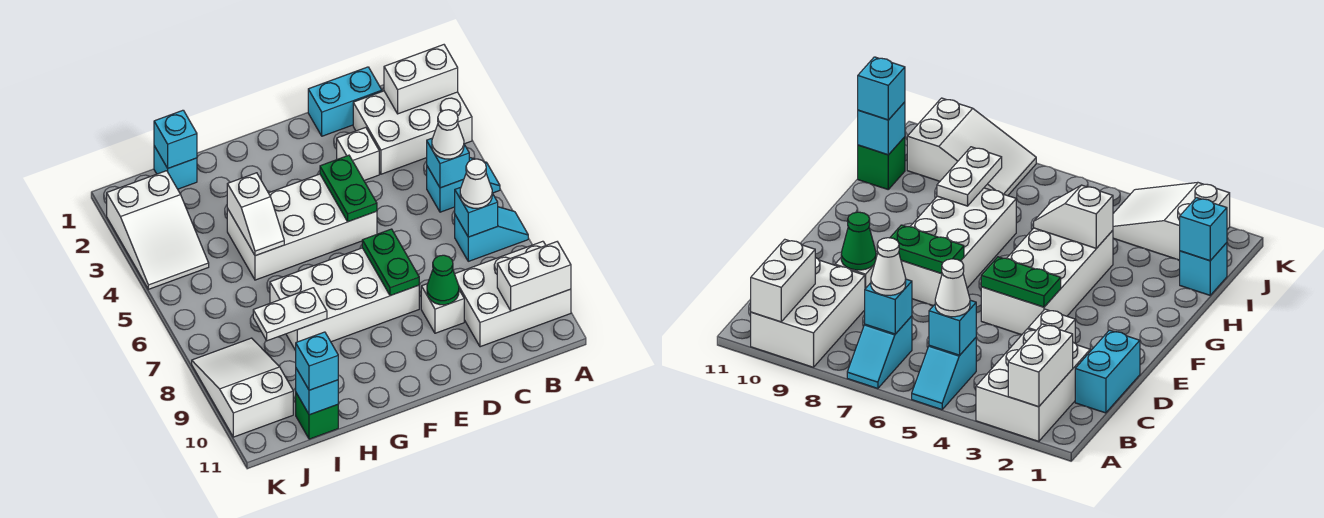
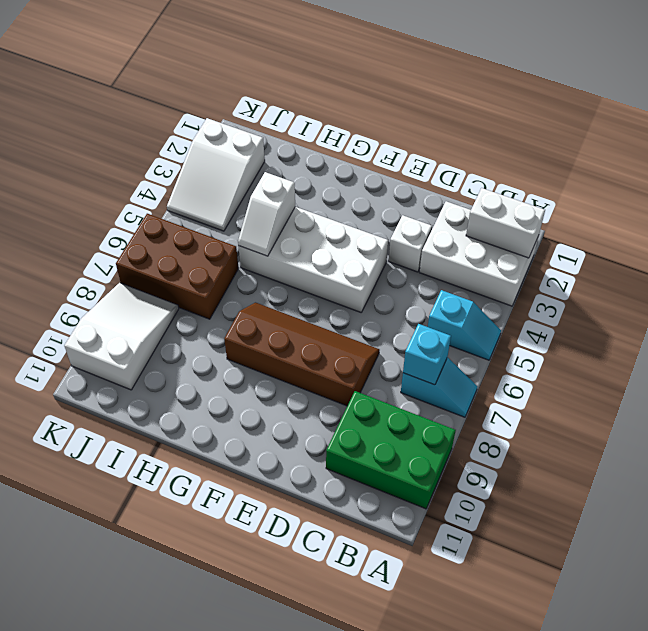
green brick A9:C10 level 1 -> white brick A9:C10 level 1
brown slope D7:G8 level 1 top 8 -> white brick E7:H8 level 1
brown brick I6:K7 level 1 -> none
none -> cyan brick C1:D1 level 1
none -> white brick D9 level 1
none -> cyan brick I1 level 1

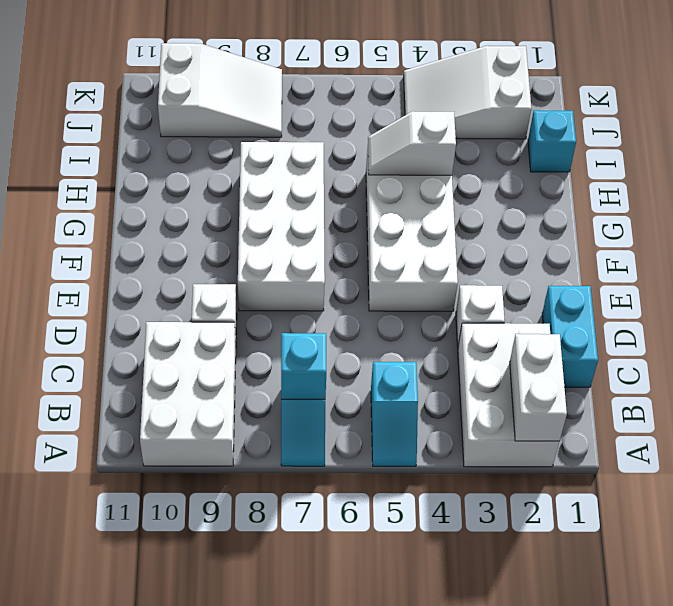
none -> green brick I11 level 1
none -> white brick A10:B10 level 2
none -> cyan brick B5 level 2

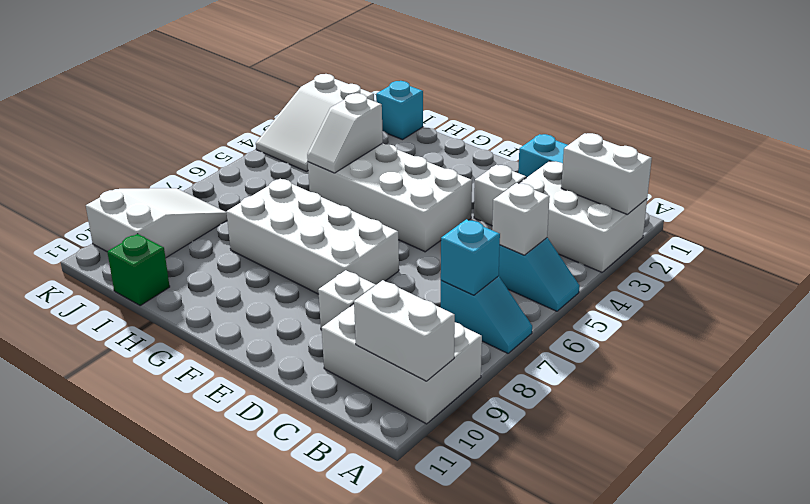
white brick B5 level 2 -> cyan brick B5 level 2
none -> green cone D9 level 2
none -> green plate E4:E5 level 2
none -> green plate E7:E8 level 2

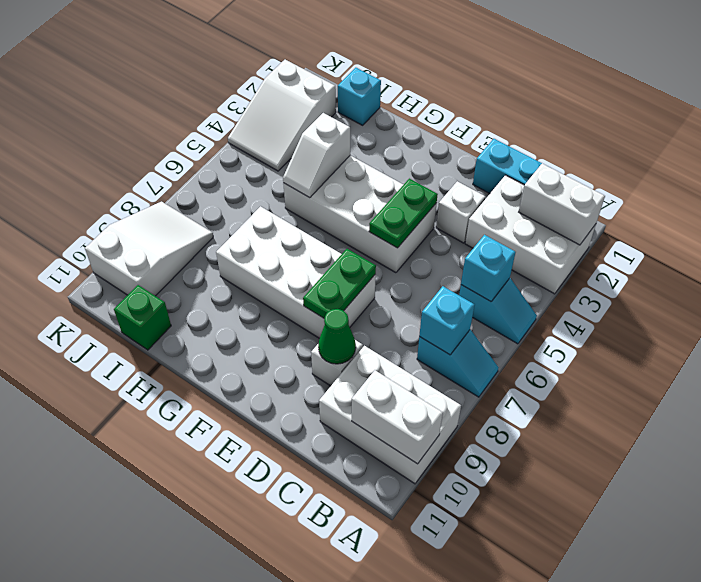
none -> white plate H8:I8 level 2
none -> cyan brick I1 level 2
none -> cyan brick I11 level 2

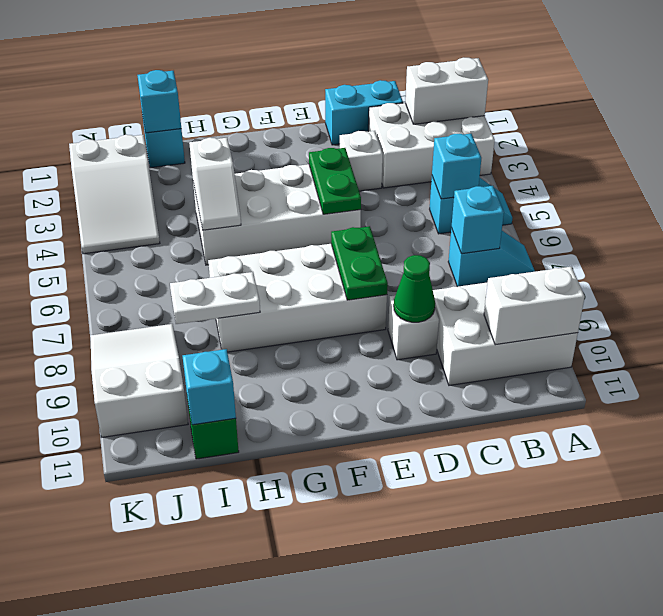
none -> white cone B5 level 3
none -> white cone B7 level 3
none -> cyan brick I11 level 3

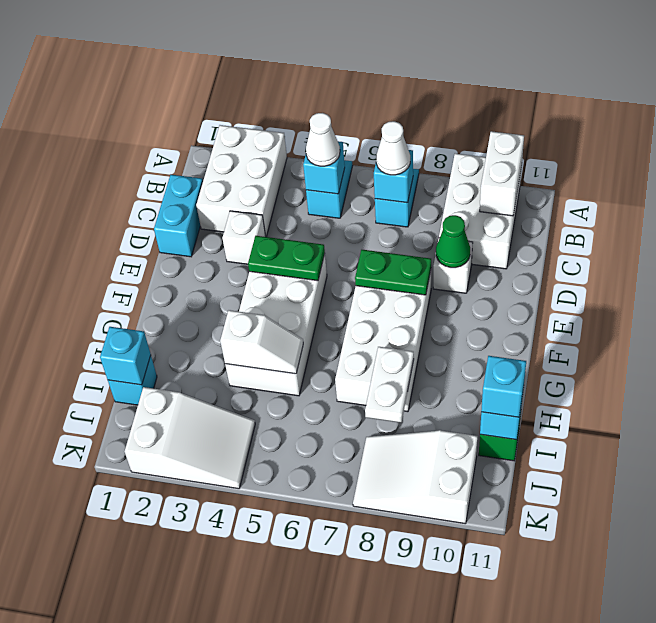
none -> white brick A2:B2 level 2

